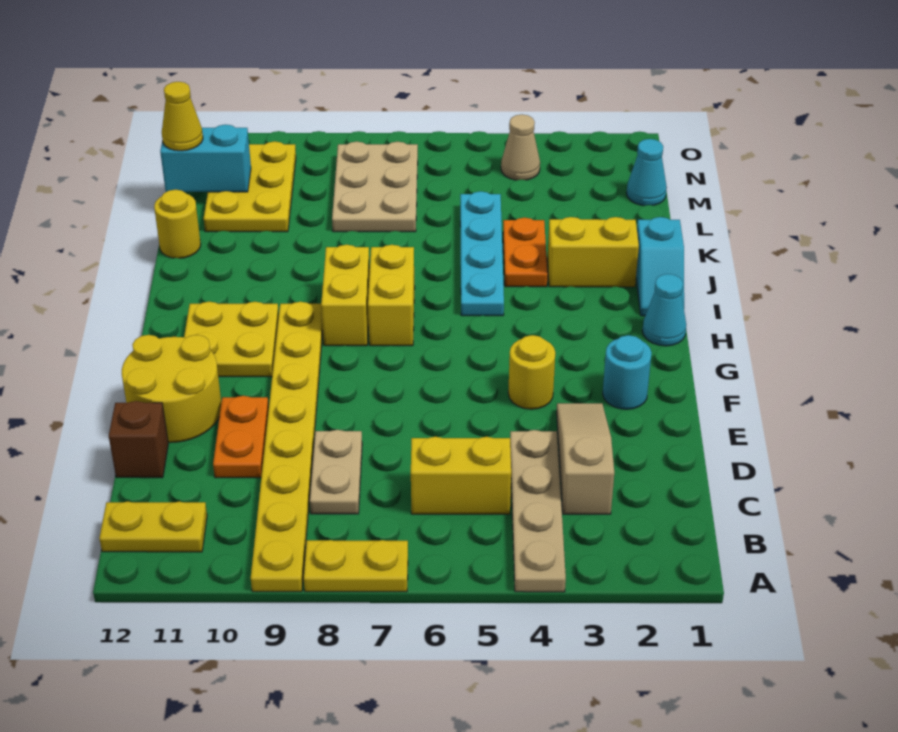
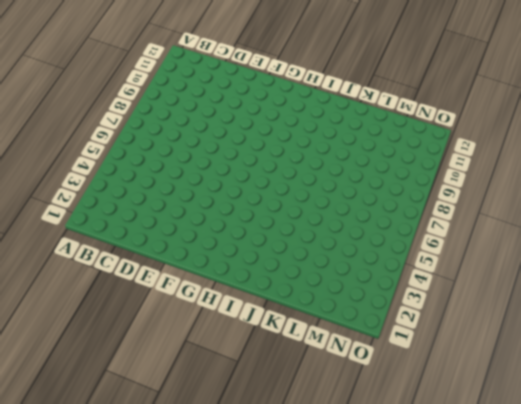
none -> tan plate A4:D4 level 1
none -> yellow plate A7:A8 level 1
none -> yellow plate A9:H9 level 1

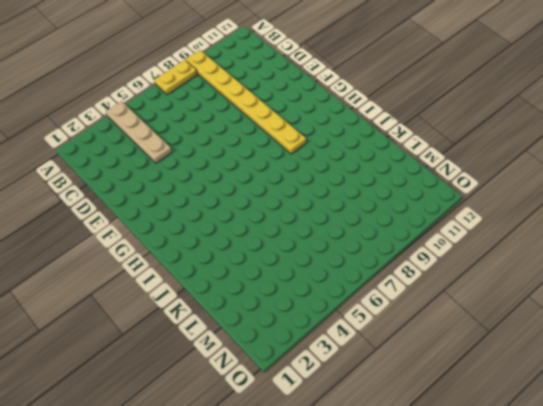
none -> yellow plate B11:B12 level 1
none -> tan slope C3:E3 level 1 top C
none -> yellow brick C5:C6 level 1

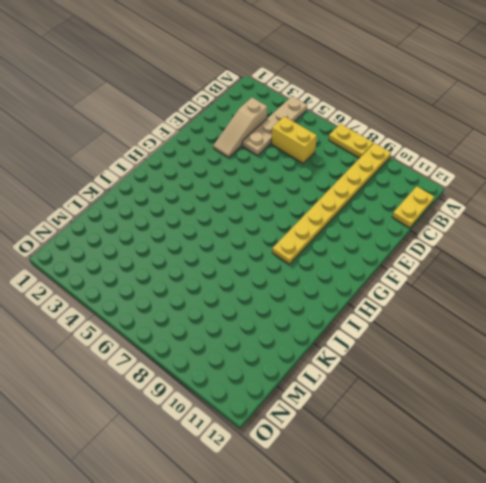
yellow plate B12:C12 level 1 -> yellow plate B11:B12 level 1
none -> tan plate C8:D8 level 1
none -> orange plate D10:E10 level 1
none -> brown brick D12 level 1

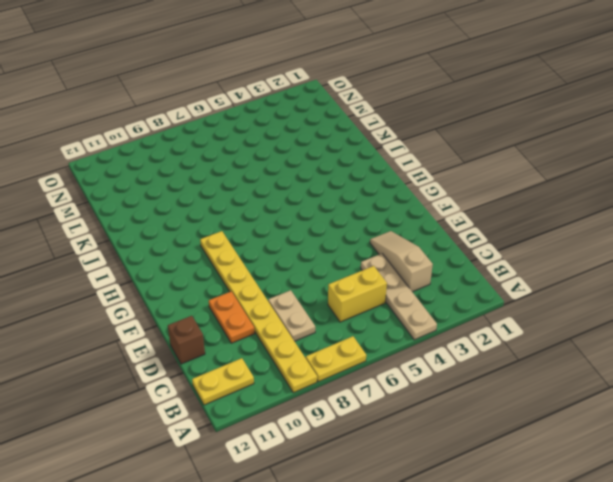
none -> yellow round brick E11:F12 level 1
none -> cyan round brick F2 level 1
none -> yellow round brick F4 level 1

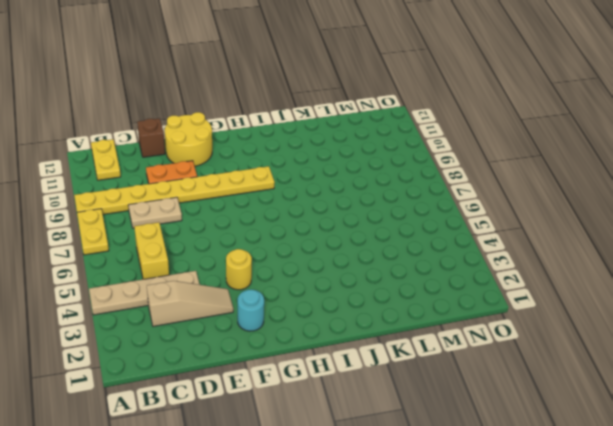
none -> yellow plate G10:H11 level 1
none -> cyan cone H1 level 1
none -> yellow brick H7:I7 level 1

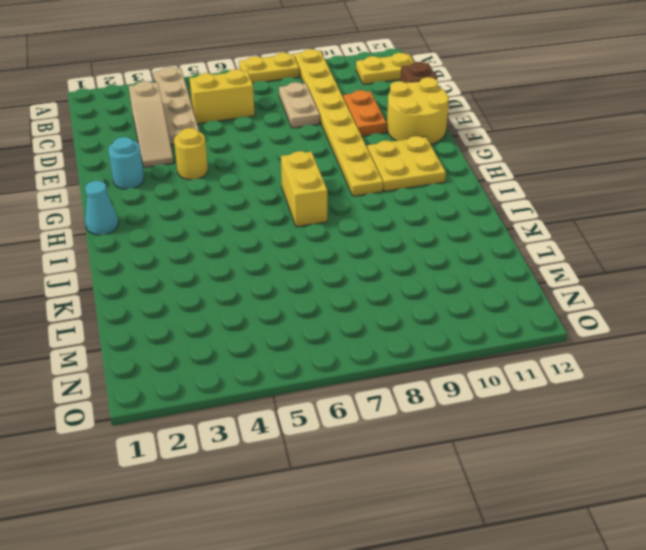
none -> yellow brick H8:I8 level 1
none -> cyan slope I1:J1 level 1 top J
none -> cyan plate I5:L5 level 1

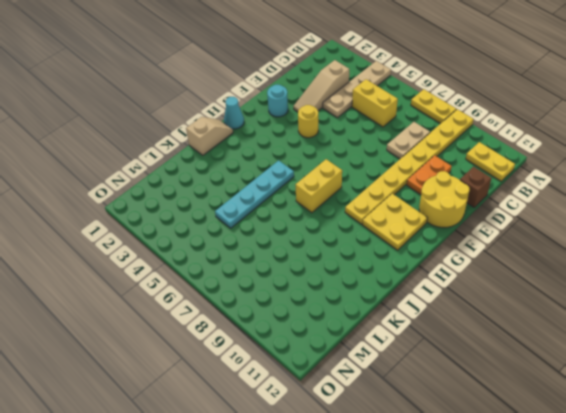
tan slope I1:J1 level 1 top J -> cyan slope I1:J1 level 1 top J
none -> yellow brick H8:I8 level 1
none -> yellow brick J2:J3 level 1
none -> orange plate J4:K4 level 1

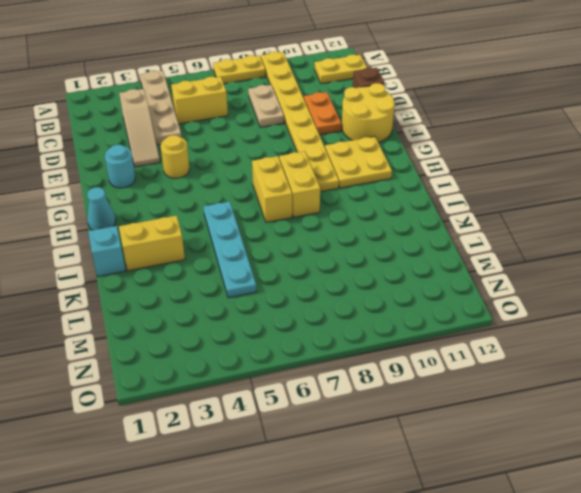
none -> orange plate J4:K4 level 1
none -> yellow round brick K12 level 1
none -> tan plate L7:N8 level 1

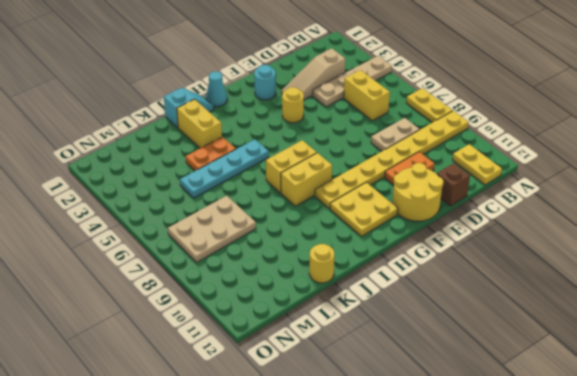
none -> yellow plate L10:N11 level 1
none -> cyan cone M1 level 1
none -> tan cone N4 level 1

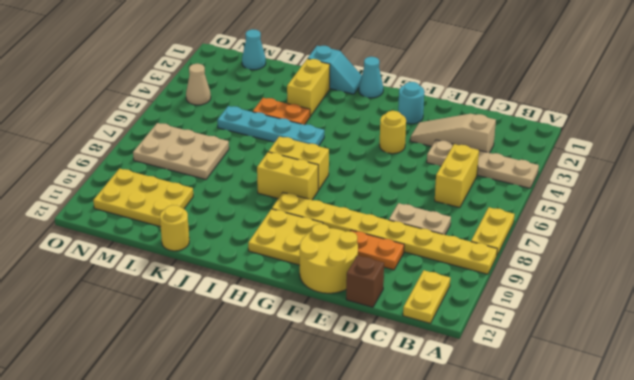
none -> cyan brick M11:M12 level 2
none -> yellow cone M12 level 3

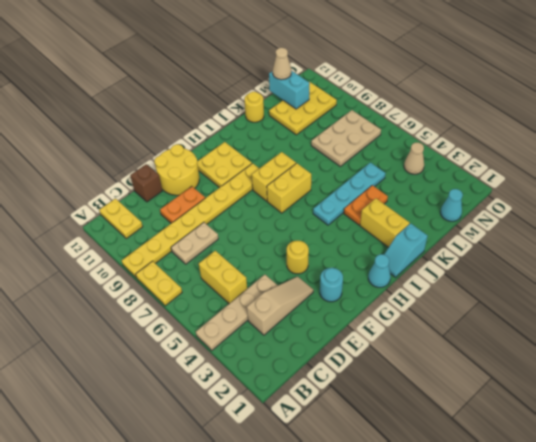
tan cone M12 level 3 -> yellow cone M12 level 3

